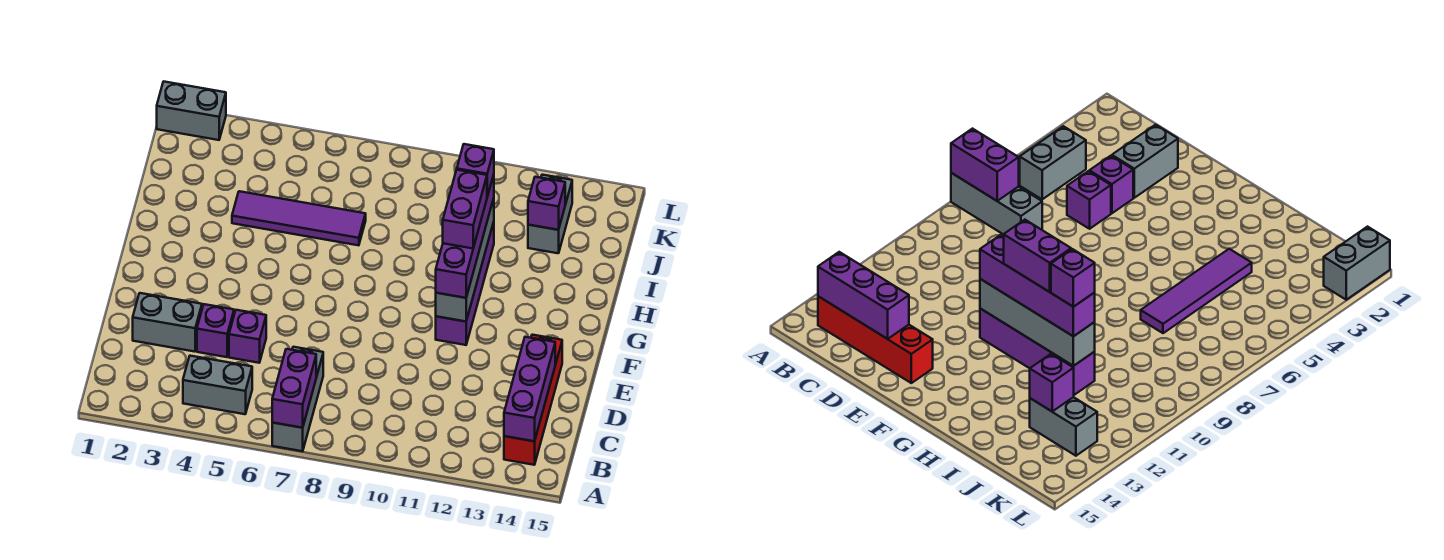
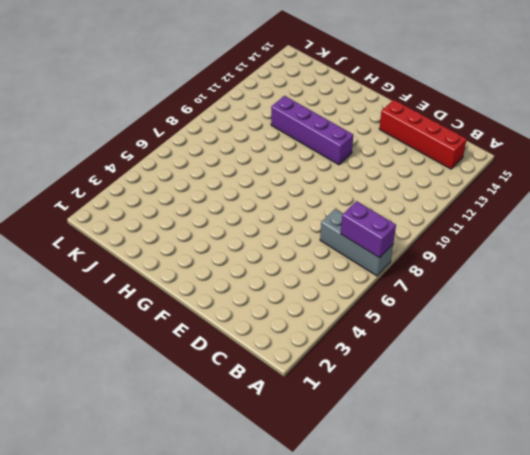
none -> grey brick B4:B5 level 1
none -> grey brick D2:D3 level 1
none -> purple brick D4 level 1

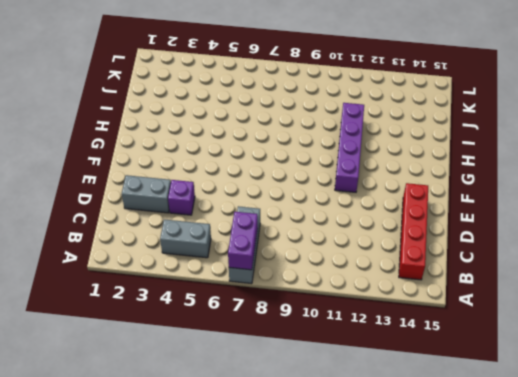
none -> purple brick D5 level 1
none -> purple tile I4:I7 level 1
none -> grey brick J13:K13 level 1

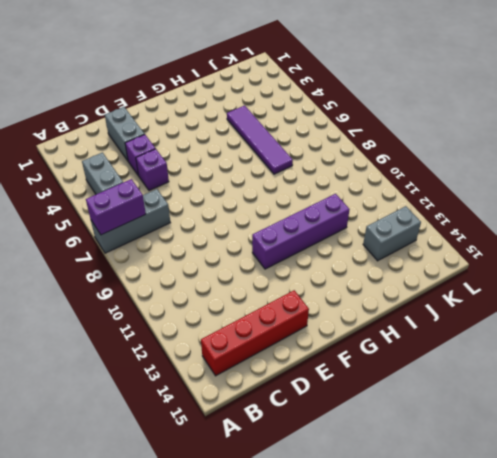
none -> grey brick L1:L2 level 1
none -> purple brick B14:D14 level 2
none -> grey brick F11:I11 level 2

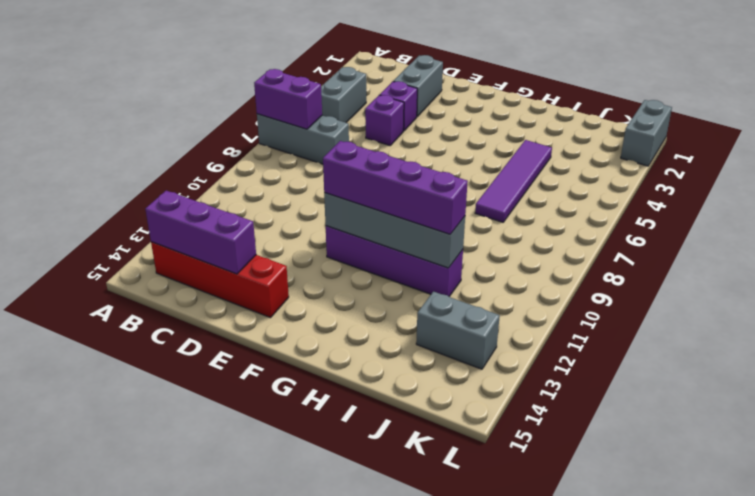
none -> purple brick J13 level 2
none -> purple brick G11:H11 level 4
none -> purple brick I11 level 4

